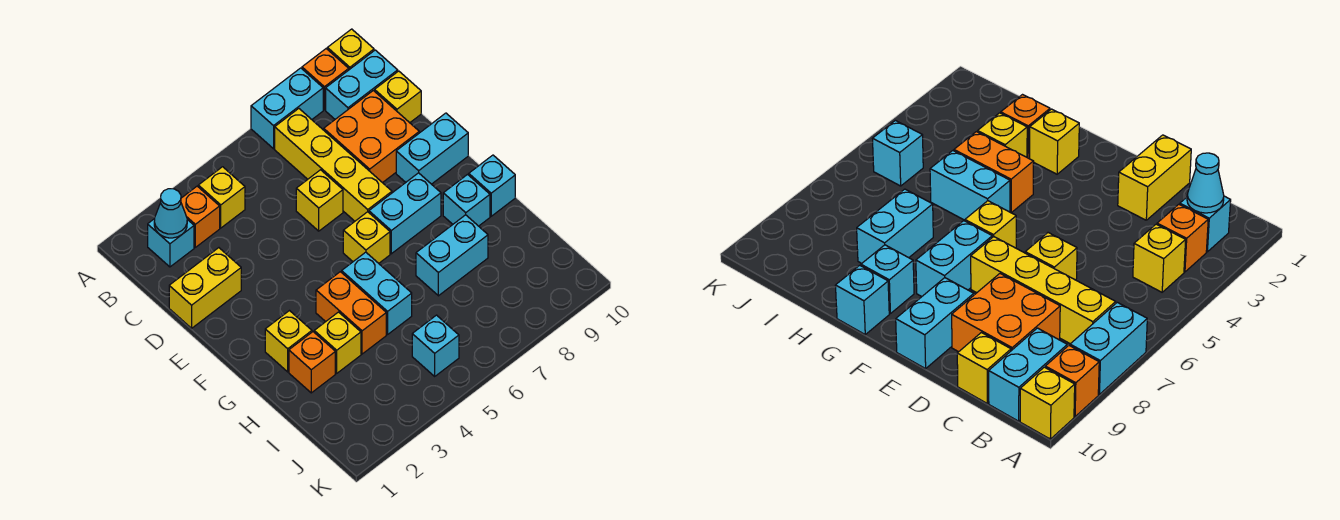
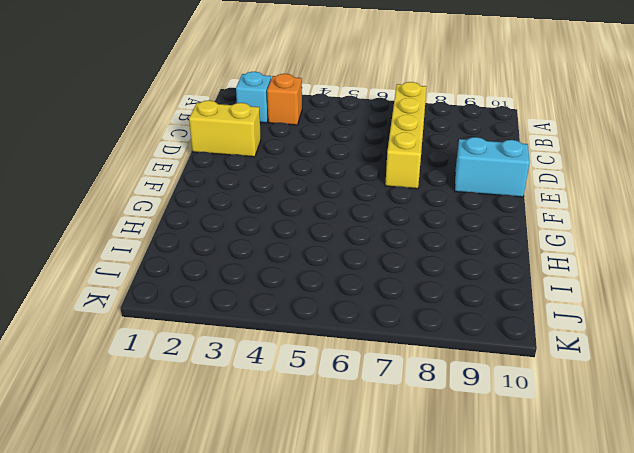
none -> cyan brick A7:A8 level 1
none -> orange brick A9 level 1
none -> yellow brick A10 level 1

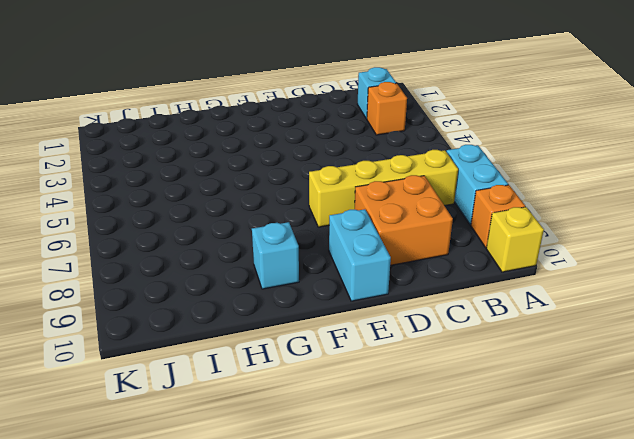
none -> yellow brick B4 level 1
none -> cyan brick B9:B10 level 1
none -> yellow brick C10 level 1

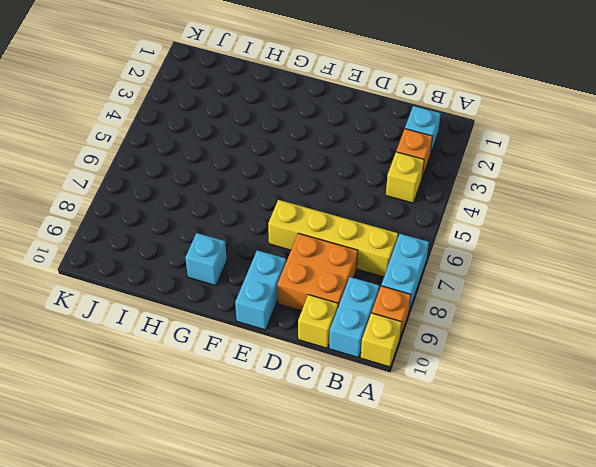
none -> yellow brick D1:D2 level 1
none -> yellow brick D6 level 1
none -> yellow brick F6 level 1

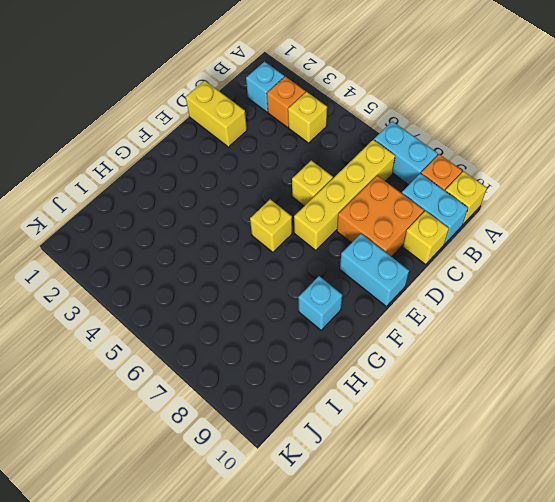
none -> cyan brick F7:F8 level 1
none -> yellow brick G2 level 1
none -> orange brick G4:H4 level 1

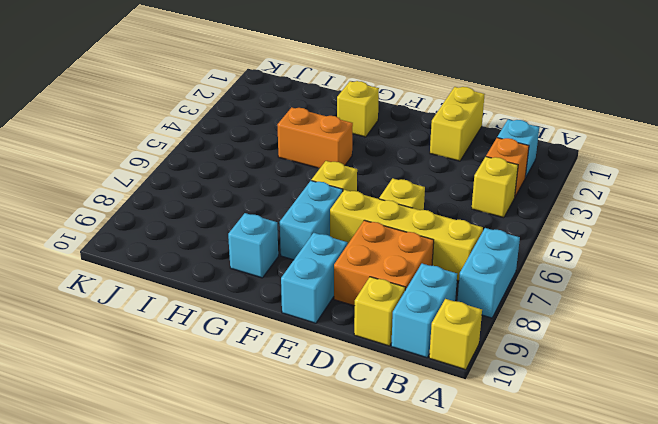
none -> orange brick A9 level 1
none -> cyan brick G5:H5 level 1
none -> cyan brick G10 level 1

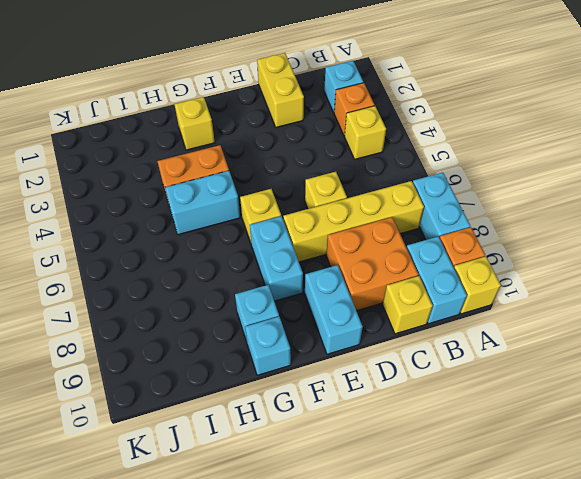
none -> orange brick H2 level 1
none -> yellow brick H3 level 1
none -> cyan brick H7:H8 level 1

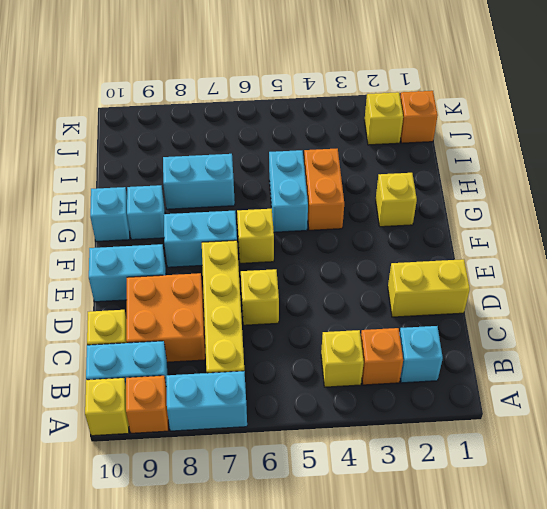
orange brick J1 level 1 -> orange brick H2 level 1
yellow brick J2 level 1 -> yellow brick H3 level 1
none -> cyan brick J5 level 1
none -> cyan cone B2 level 2

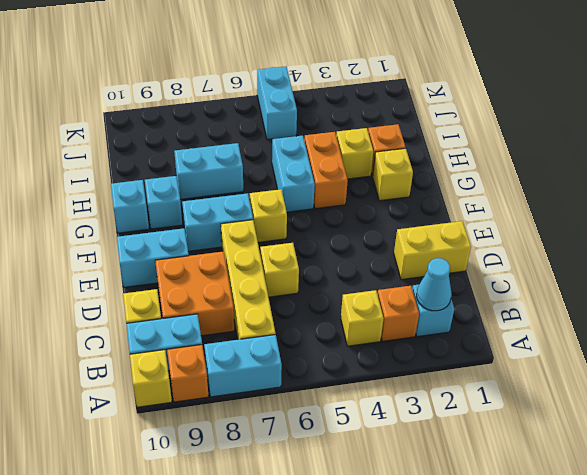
cyan brick J5:K5 level 1 -> cyan brick J5 level 1

